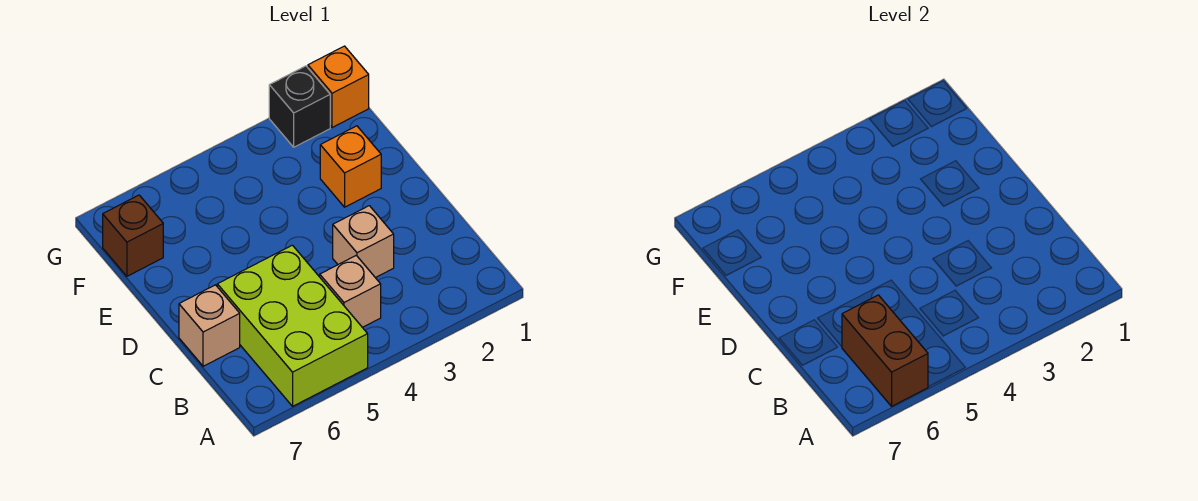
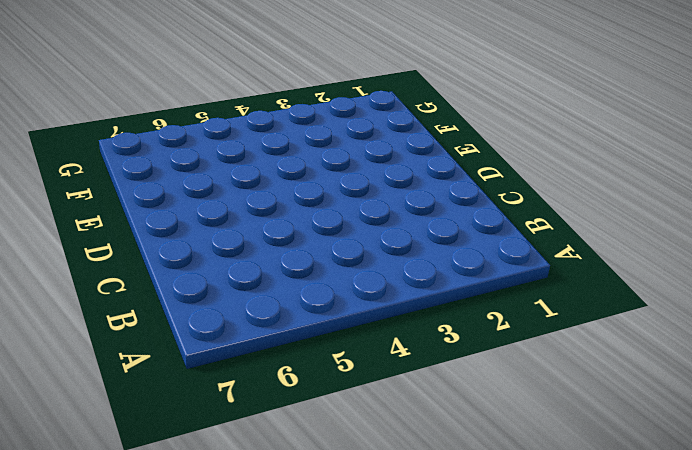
none -> lime brick A5:C6 level 1
none -> tan brick B4 level 1

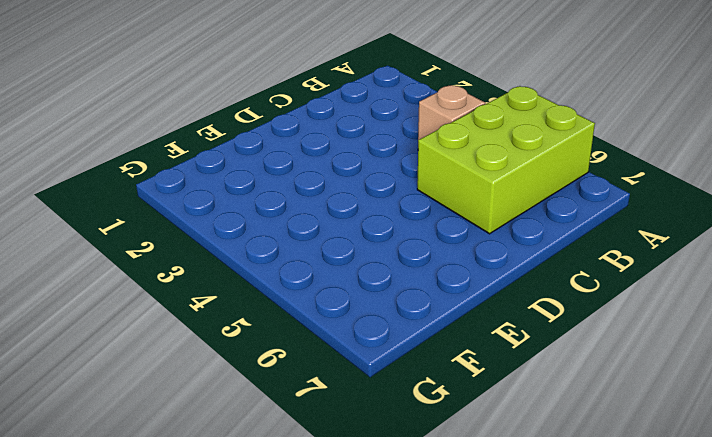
none -> tan brick C3 level 1
none -> tan brick C7 level 1

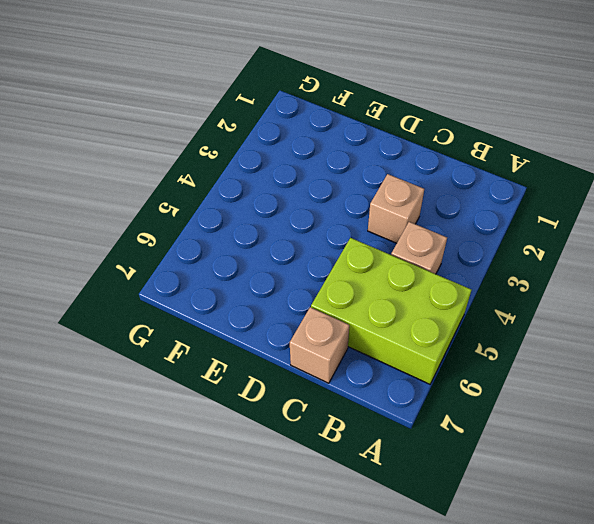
none -> orange brick E2 level 1
none -> brown brick F7 level 1

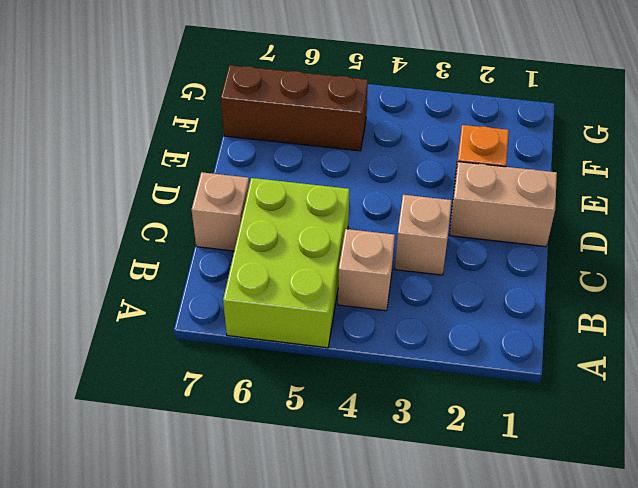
tan brick D1:D2 level 1 -> none
brown brick F5:F7 level 1 -> brown brick F7 level 1
none -> orange brick G1 level 1
none -> black brick G2 level 1

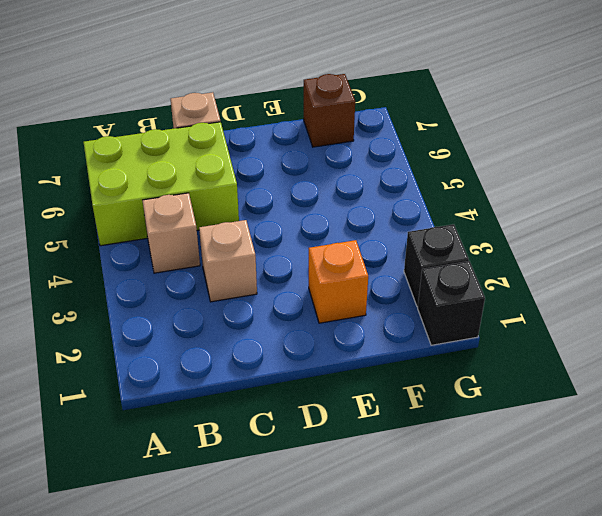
black brick G1 level 1 -> orange brick G1 level 1
none -> brown brick A6:B6 level 2

